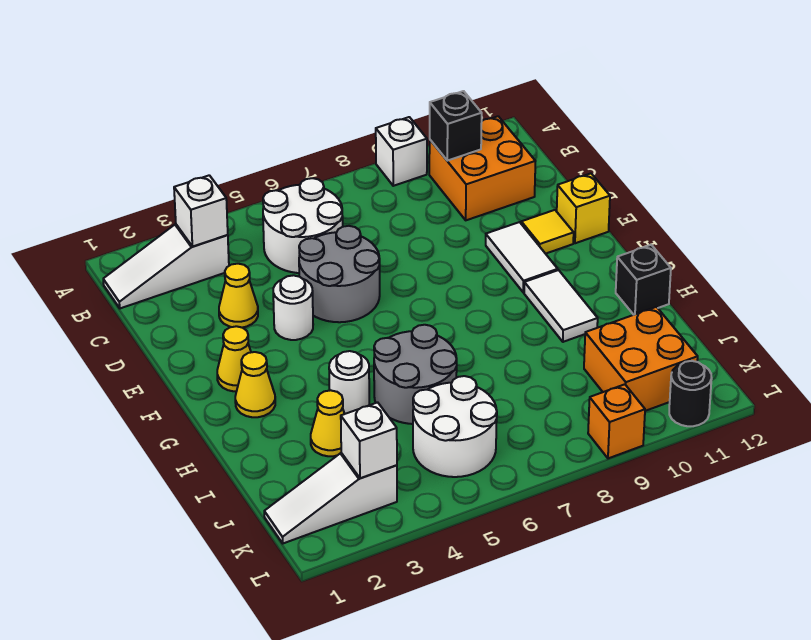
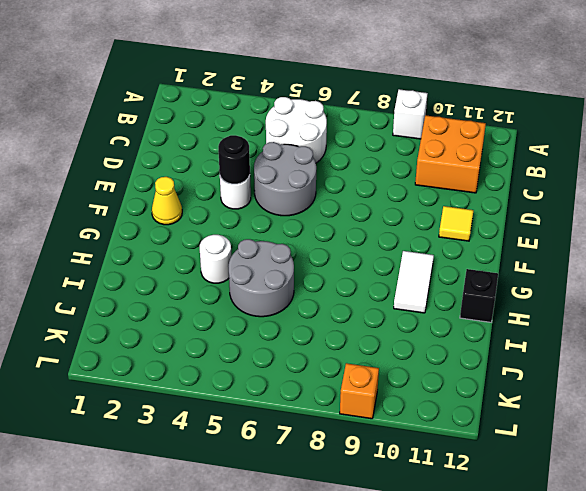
black round brick E4 level 2 -> black round brick L11 level 1
none -> white slope B1:B3 level 1 top 3
none -> yellow cone D3 level 1
none -> white tile E10:F10 level 1

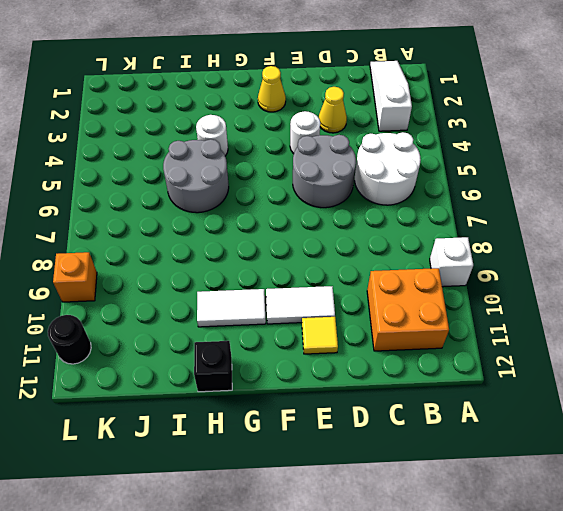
none -> yellow brick E12 level 1
none -> yellow cone G2 level 1
none -> yellow cone I3 level 1

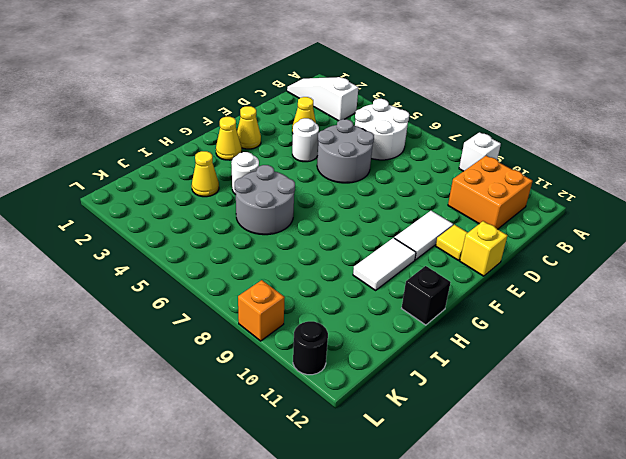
none -> white round brick J5:K6 level 1
none -> orange brick J10:K11 level 1
none -> white slope K1:K3 level 1 top 3

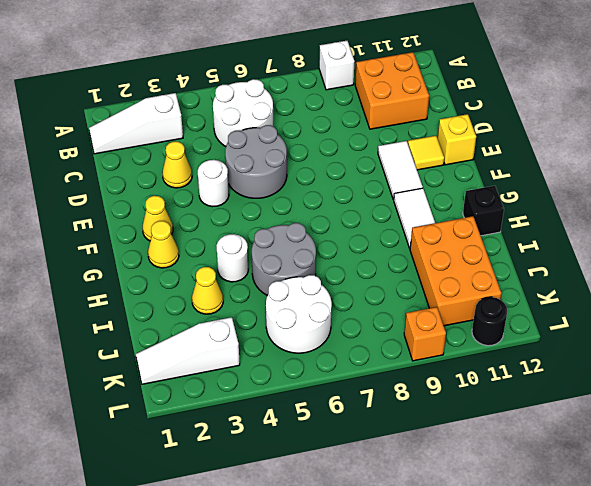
orange brick I10:K11 level 1 -> orange brick J10:K11 level 1
none -> white brick B3 level 2
none -> black brick B10 level 2
none -> white brick K3 level 2

